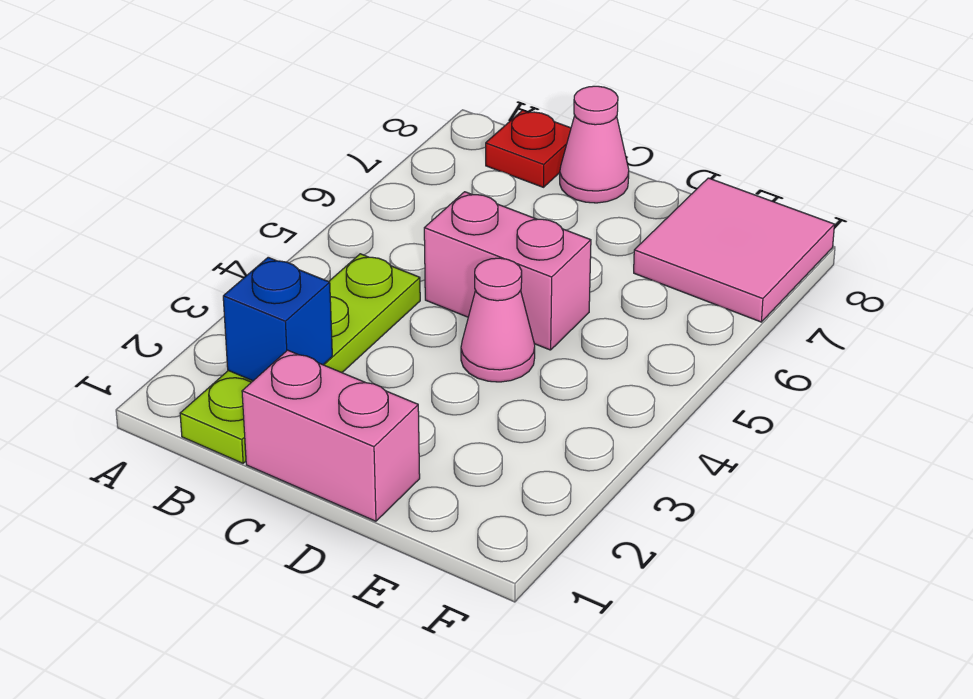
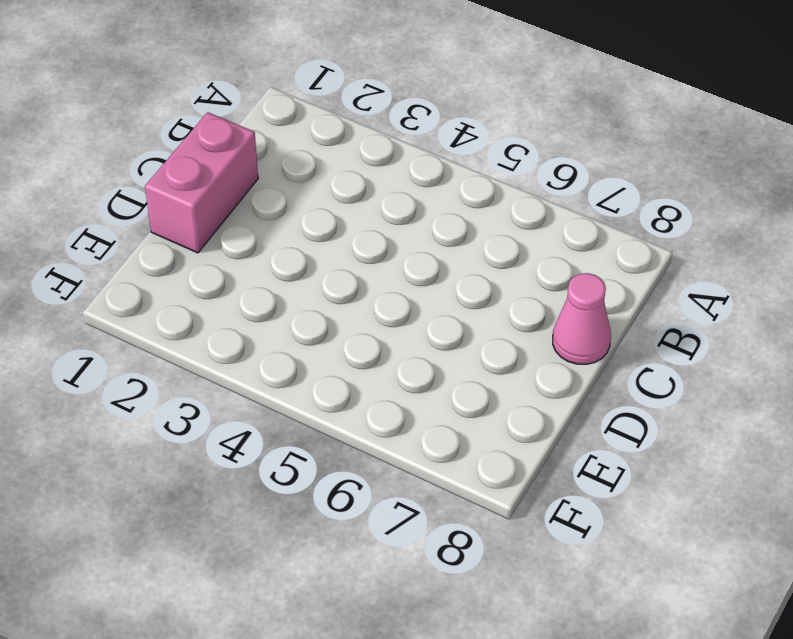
none -> lime plate B1:B4 level 1
none -> red plate B8 level 1

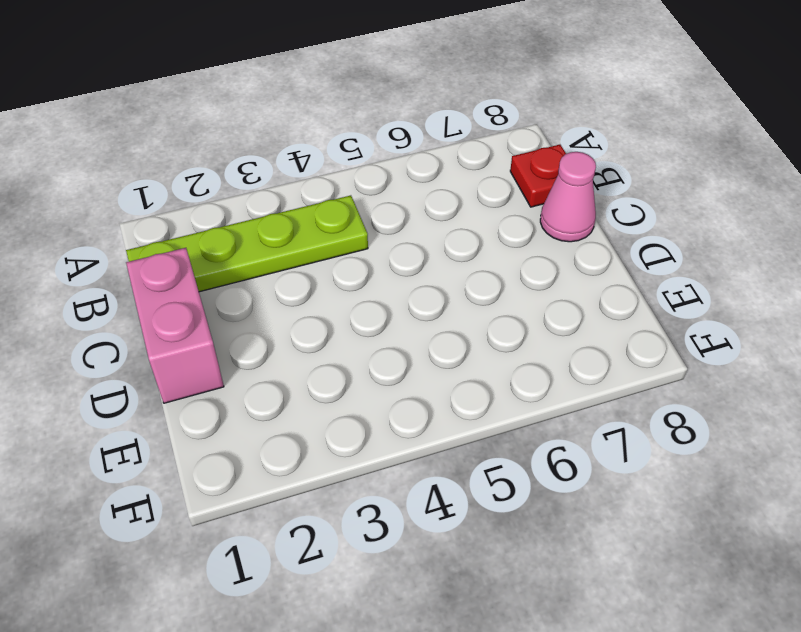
none -> pink brick C5:D5 level 1
none -> pink cone D4 level 1

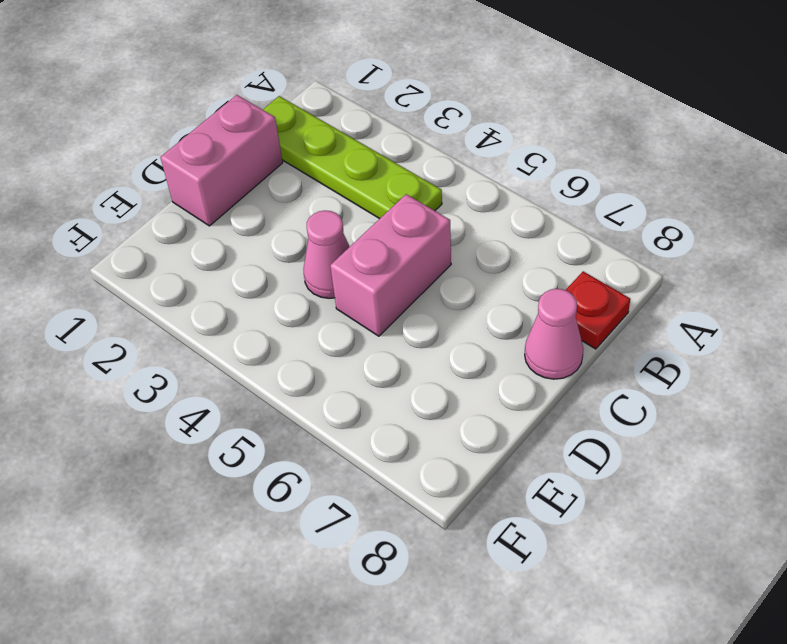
none -> pink tile E7:F8 level 1
none -> blue brick B2 level 2

